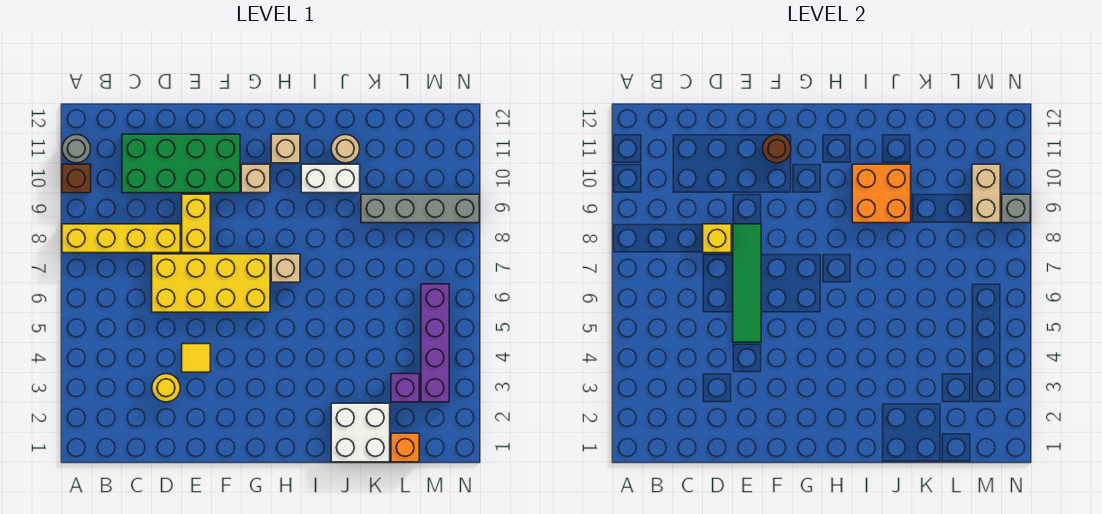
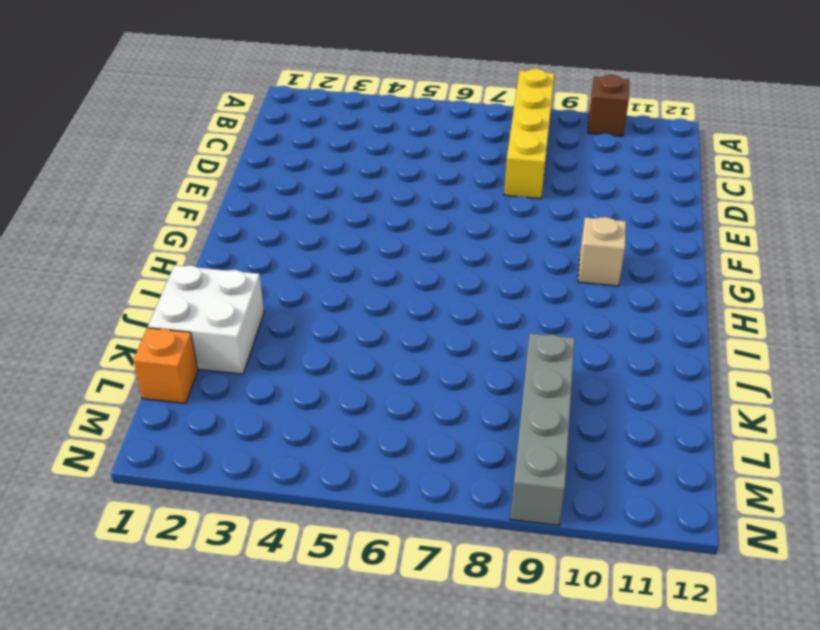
none -> grey round brick A11 level 1
none -> green brick C10:F11 level 1
none -> yellow round brick D3 level 1

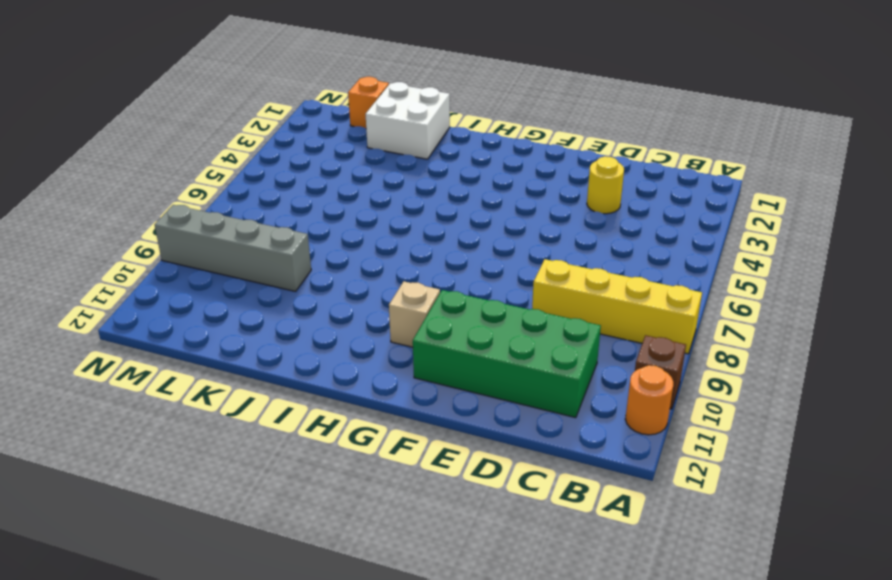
orange round brick A11 level 1 -> grey round brick A11 level 1
none -> yellow brick D6:G7 level 1
none -> yellow tile E4 level 1
none -> yellow brick E8:E9 level 1

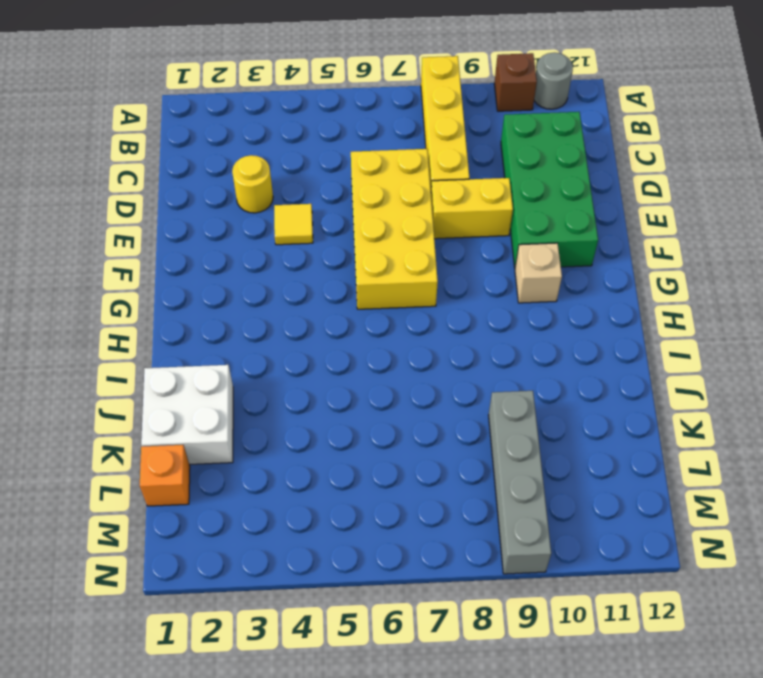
none -> tan brick H7 level 1
none -> tan brick H11 level 1
none -> white brick I10:J10 level 1

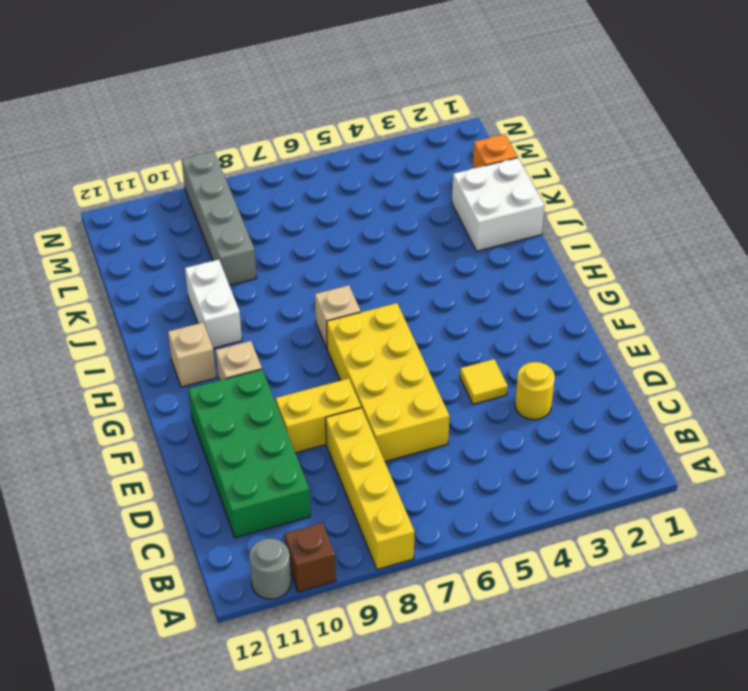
none -> tan round brick J11 level 1
none -> purple brick L3 level 1
none -> purple brick M3:M6 level 1

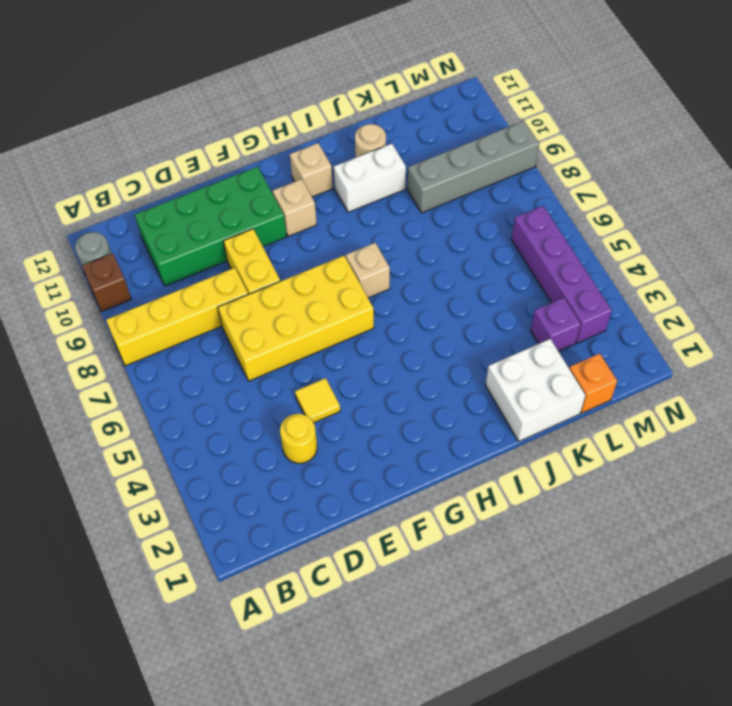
none -> yellow brick D8 level 2
none -> green tile E5:E8 level 2
none -> brown round brick F11 level 2

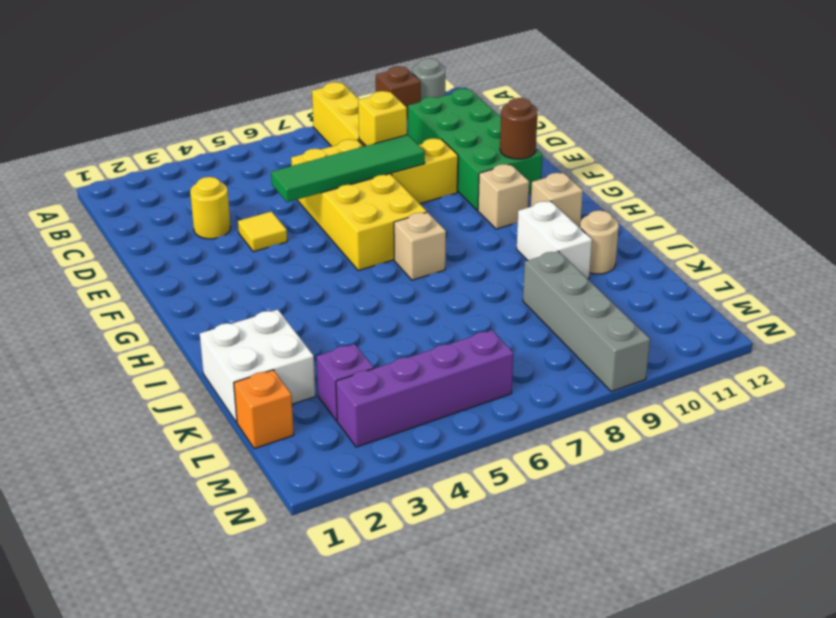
none -> orange brick I9:J10 level 2
none -> tan brick M9:M10 level 2
none -> grey brick N9 level 2

